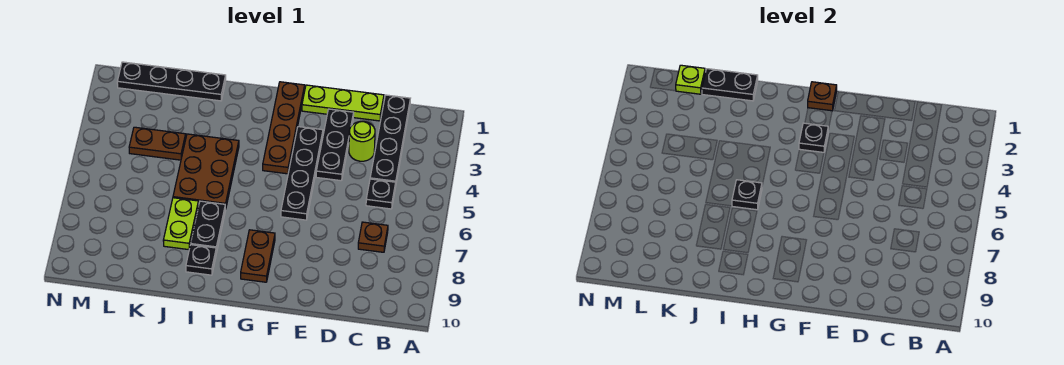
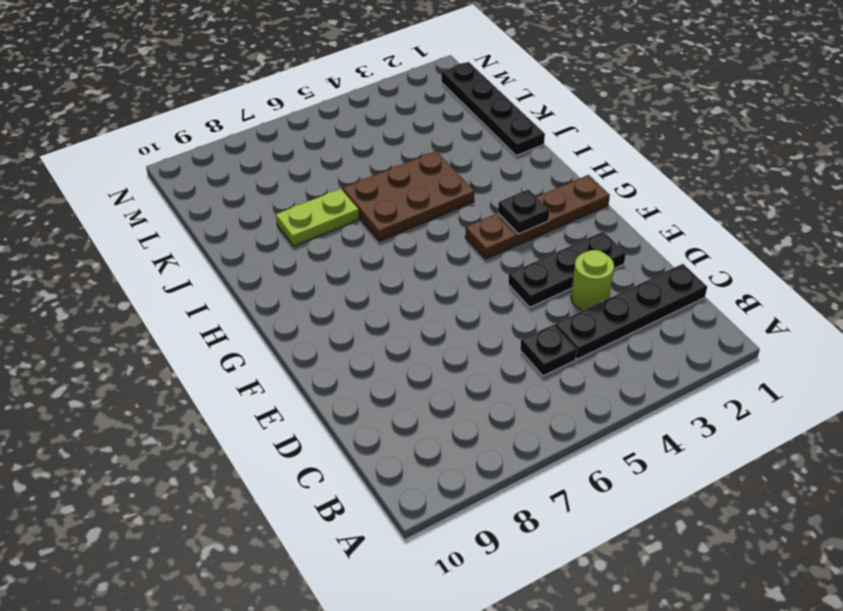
none -> brown plate C7 level 1
none -> lime plate D1:F1 level 1
none -> black plate F3:F6 level 1

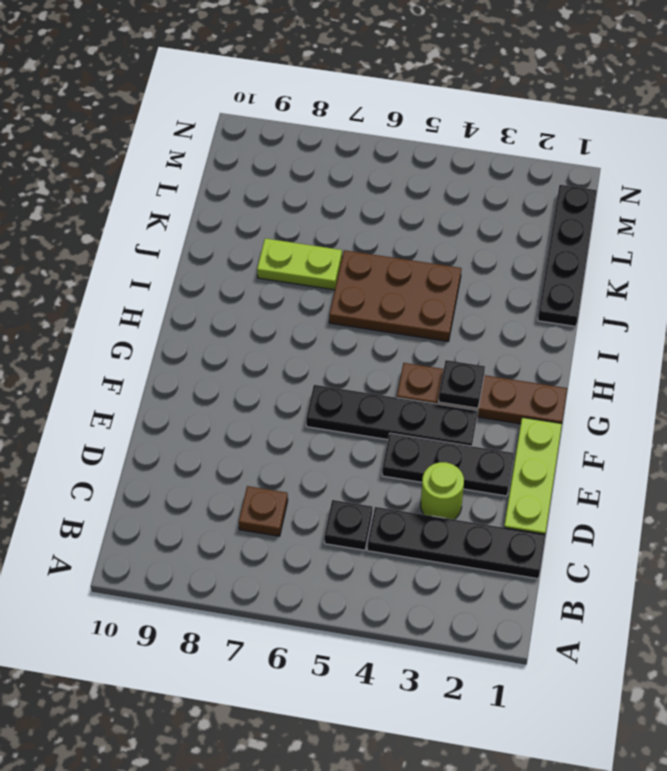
none -> brown plate G8:G9 level 1
none -> black plate I7:I8 level 1
none -> black plate I9 level 1

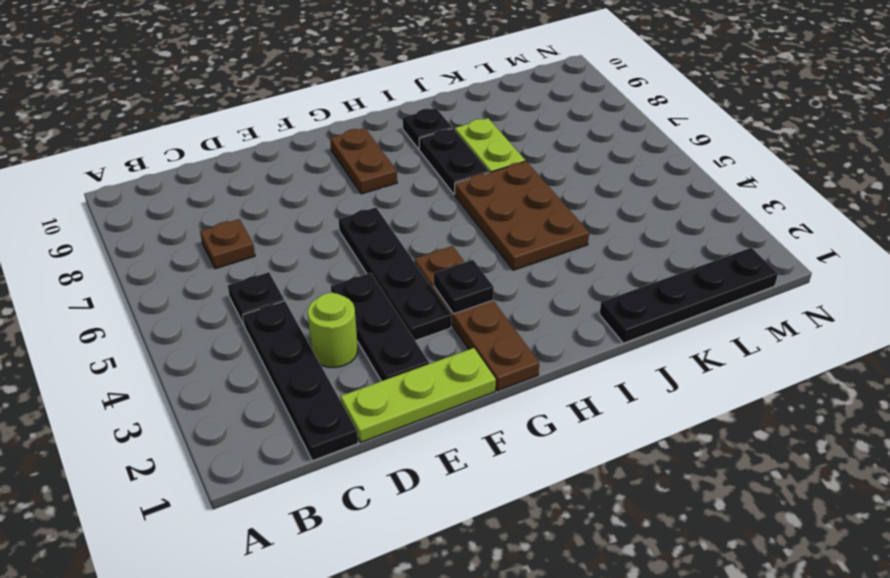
none -> brown plate K4:L4 level 1
none -> brown plate G1 level 2
none -> black plate I6 level 2

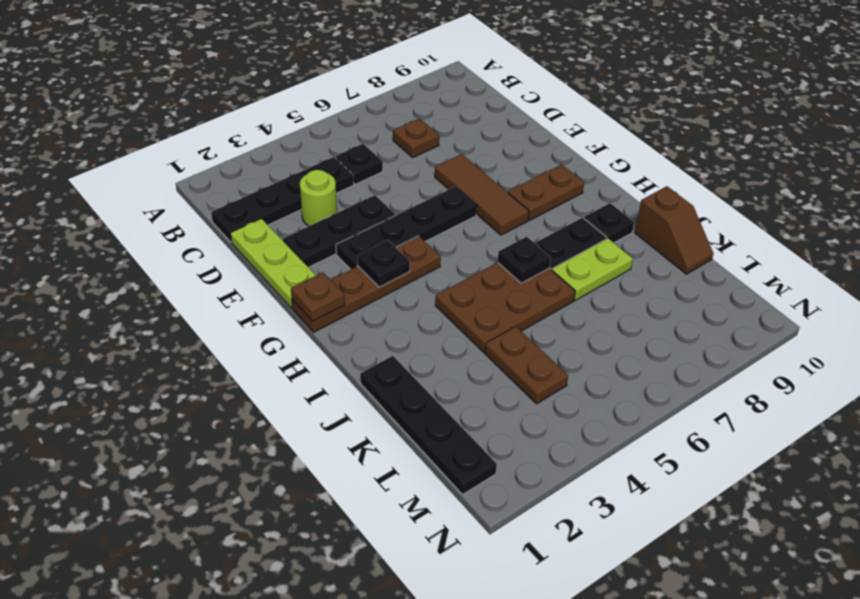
brown tile E7:G7 level 1 -> none
brown slope J10:K10 level 1 top J -> none
none -> black plate J1:K1 level 2
none -> lime plate L1 level 2

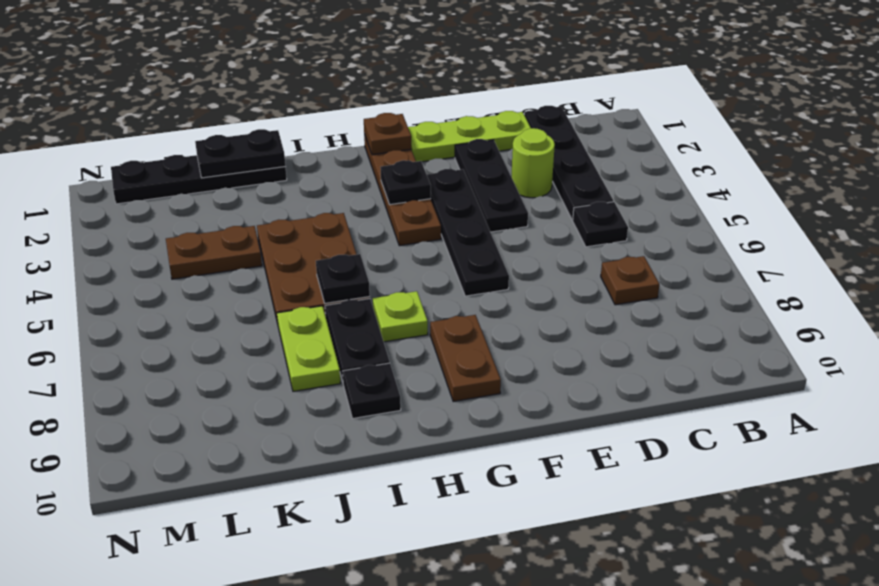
lime plate H7 level 1 -> lime plate L1 level 2

